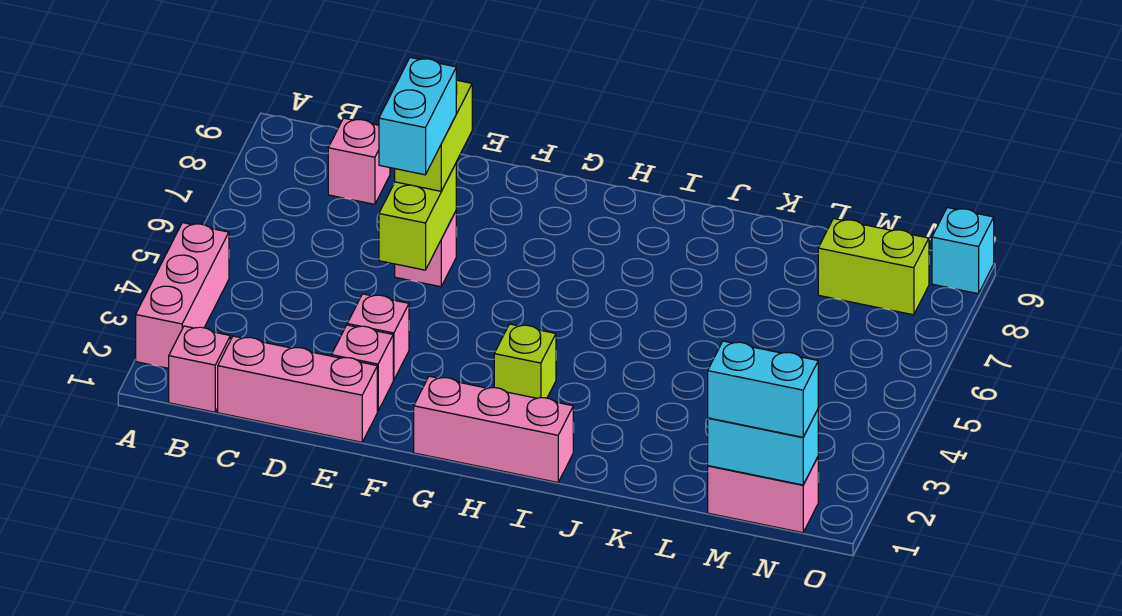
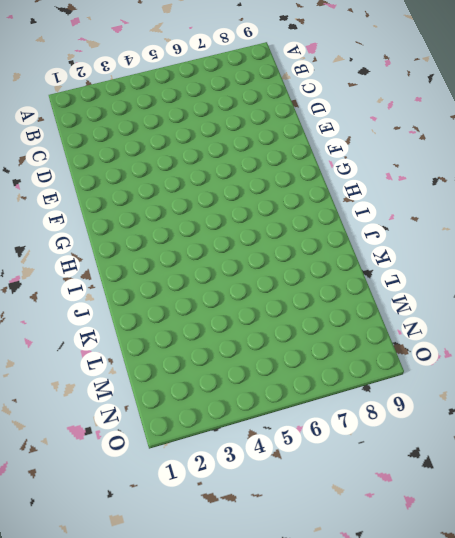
none -> pink brick A2:A4 level 1
none -> pink brick B1 level 1
none -> pink brick C1:E1 level 1

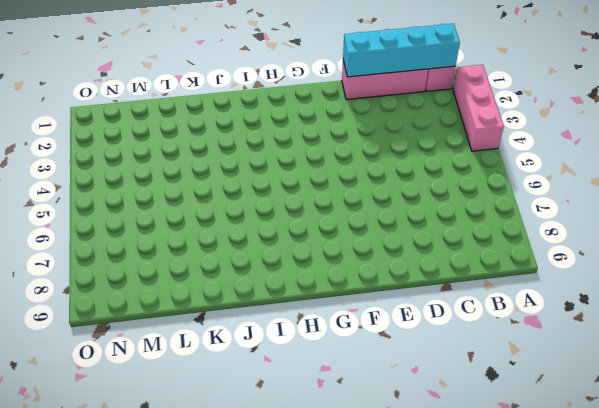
cyan brick B1:E1 level 2 -> none
none -> pink brick C8 level 1
none -> pink brick E2 level 1
none -> pink brick E3 level 1

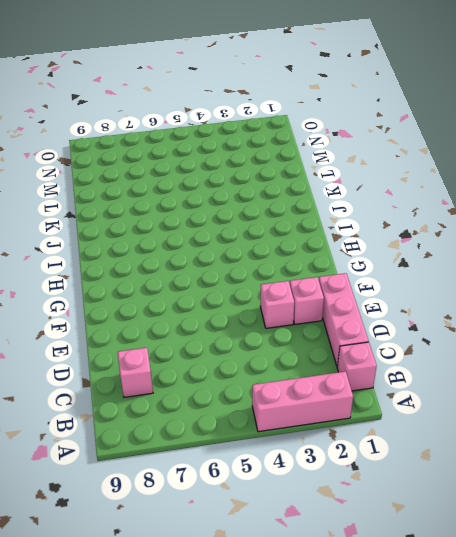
none -> pink brick E6 level 1
none -> pink brick G1:I1 level 1
none -> lime brick H3 level 1

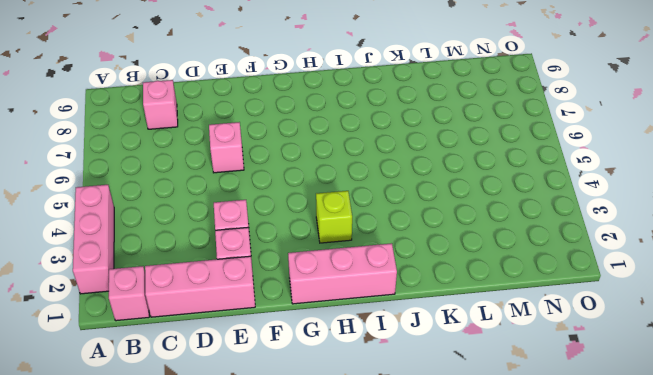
none -> pink brick M1:N1 level 1
none -> lime brick M8:N8 level 1
none -> cyan brick O9 level 1

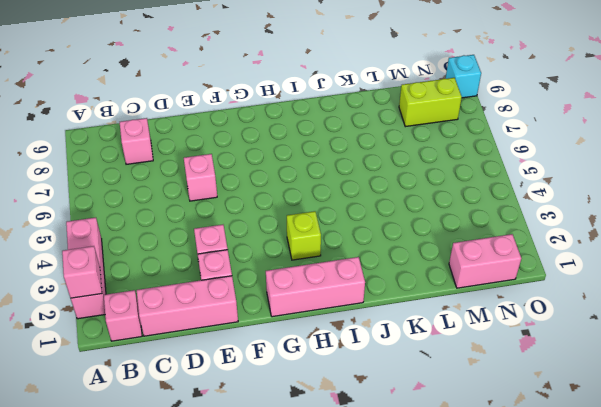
pink brick A2 level 2 -> none
none -> lime brick E5:E6 level 2
none -> cyan brick M1:N1 level 2
none -> lime brick E6:E7 level 3

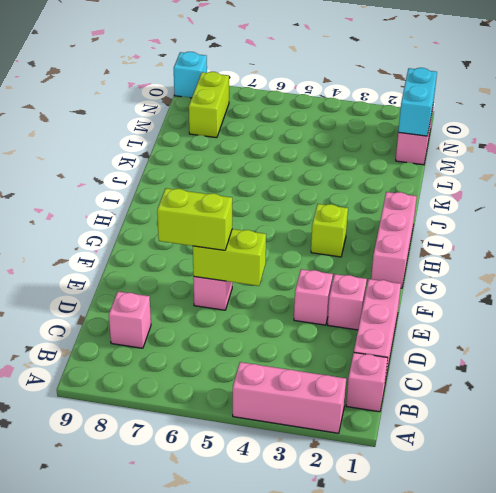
none -> cyan brick M1:N1 level 3
none -> cyan brick E5:E6 level 4

